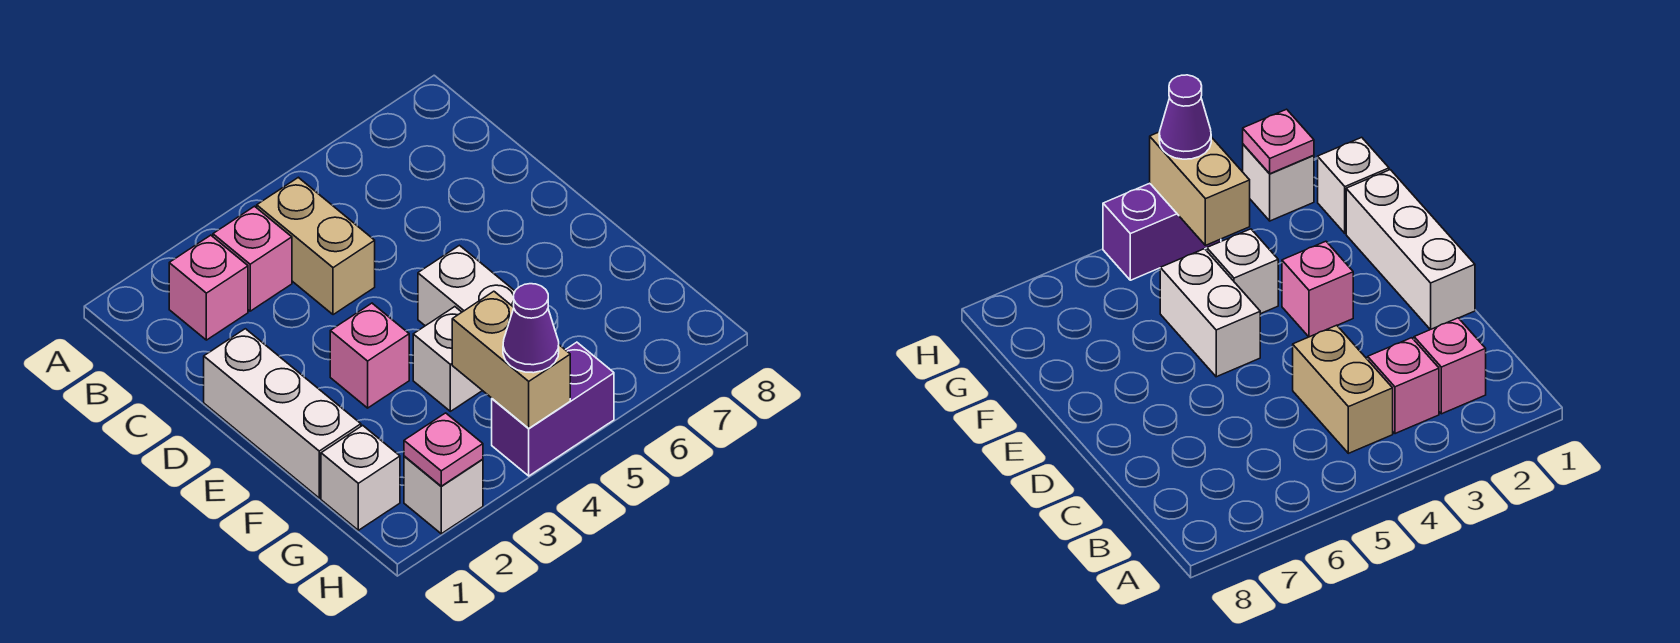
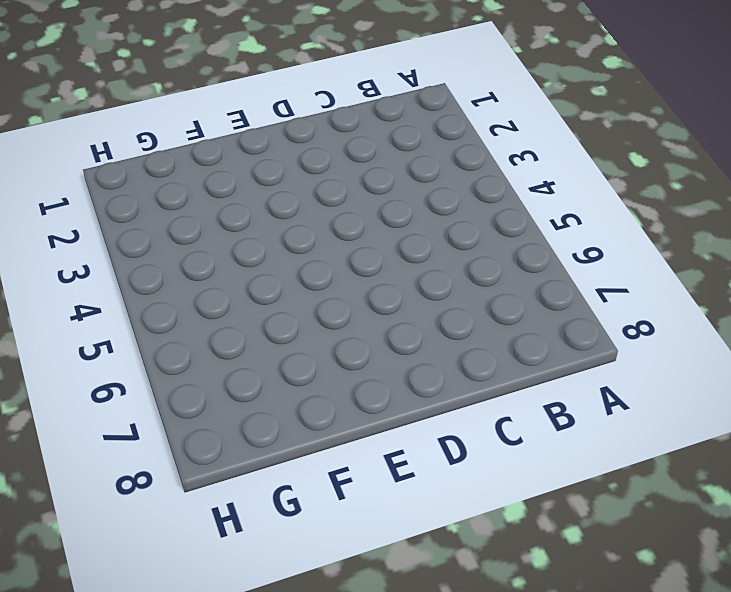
none -> pink brick B2 level 1
none -> pink brick B3 level 1
none -> tan brick B4:C4 level 1

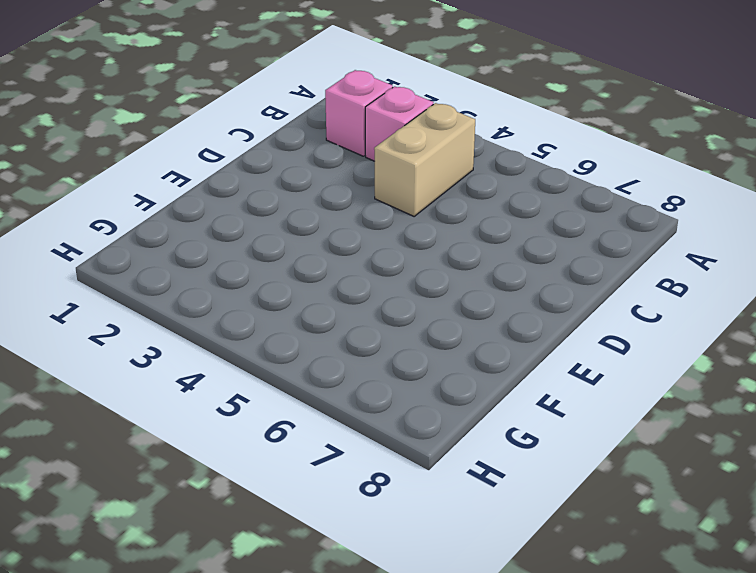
none -> white brick D1:F1 level 1
none -> pink brick E3 level 1
none -> white brick E5:F5 level 1

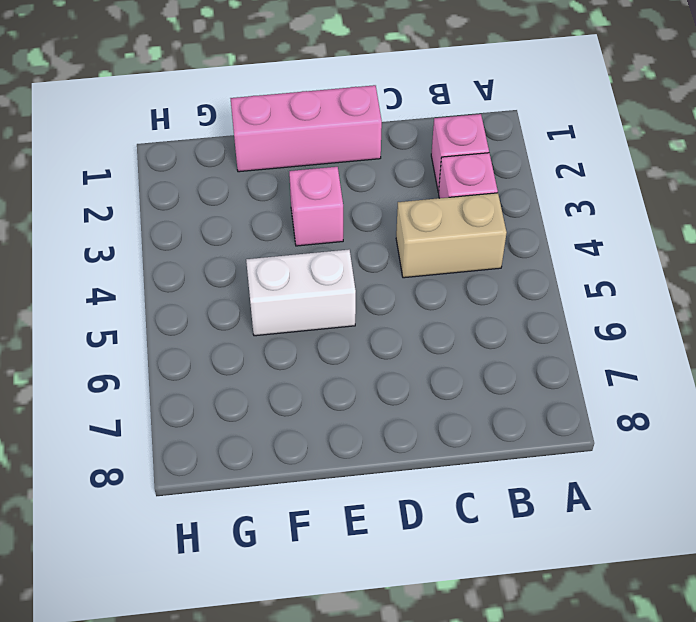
pink brick D1:F1 level 1 -> white brick D1:F1 level 1
none -> white brick F4 level 1
none -> white brick G1 level 1
none -> white brick H2 level 1

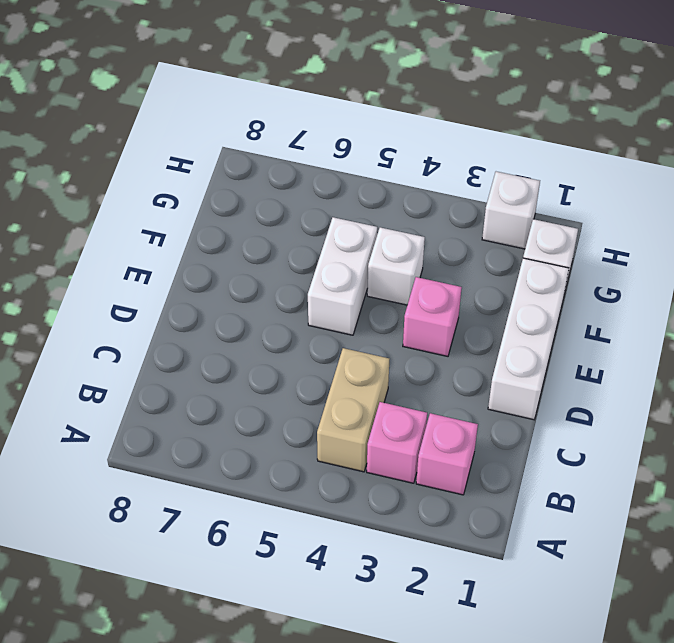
none -> purple brick H4:H5 level 1
none -> tan brick G4:H4 level 2
none -> pink plate H2 level 2

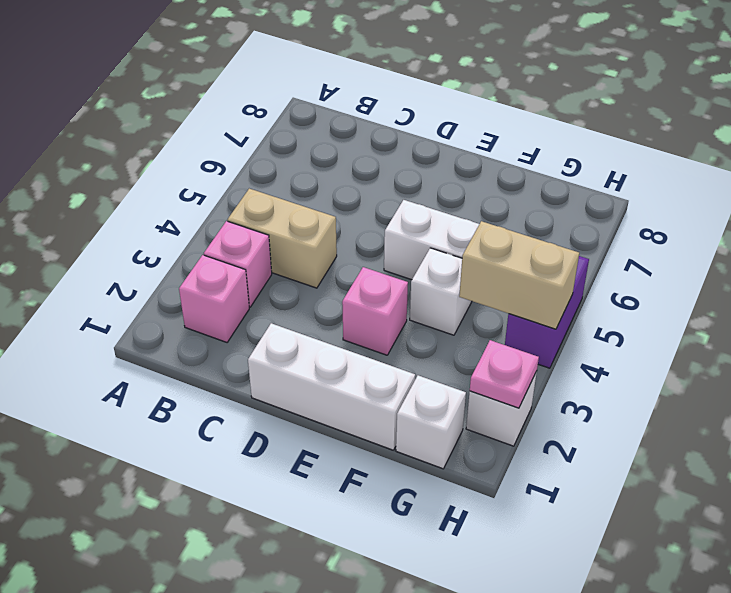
none -> purple cone H4 level 3

